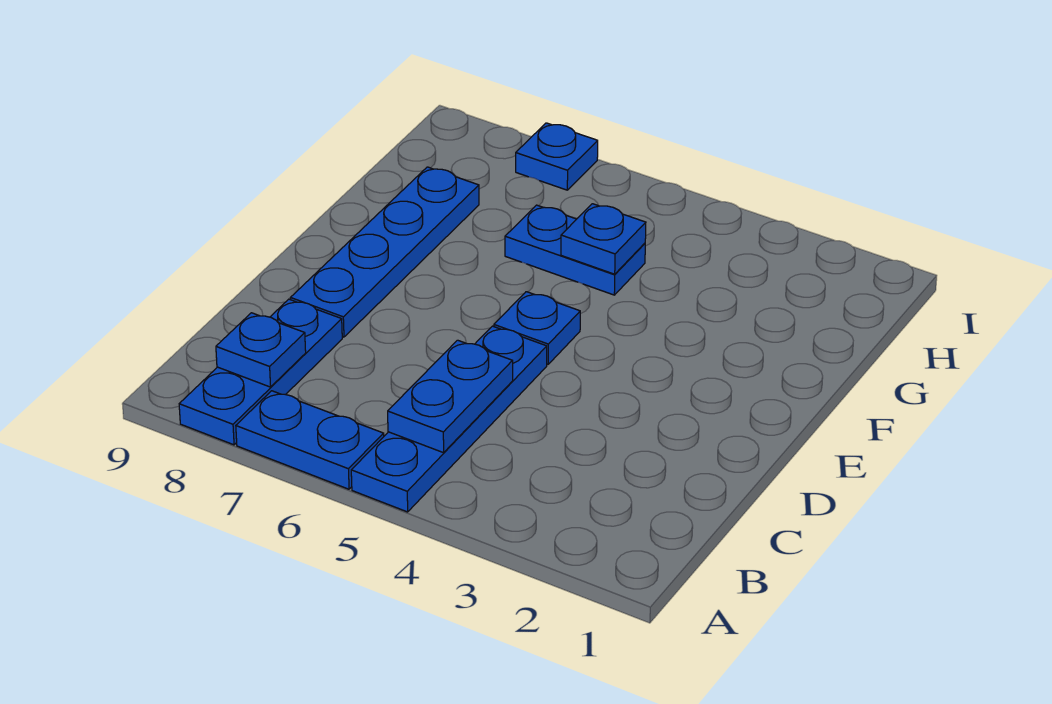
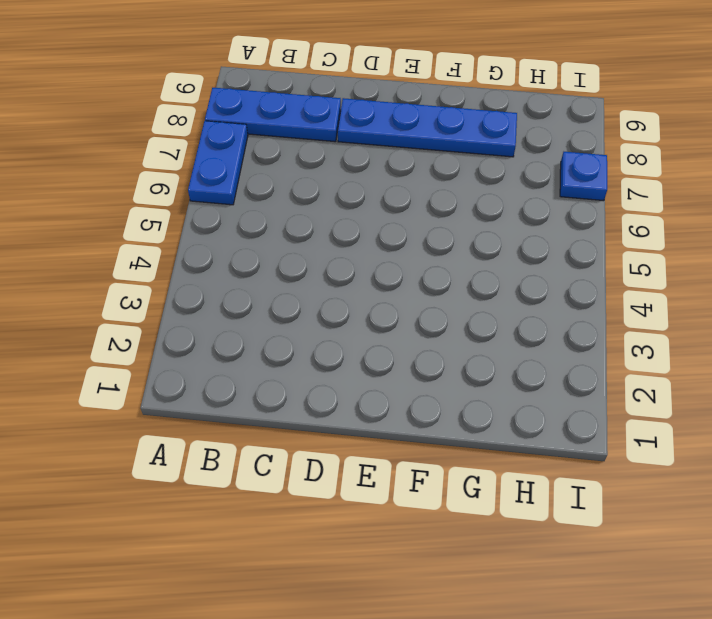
none -> blue plate A5:D5 level 1
none -> blue plate E5 level 1

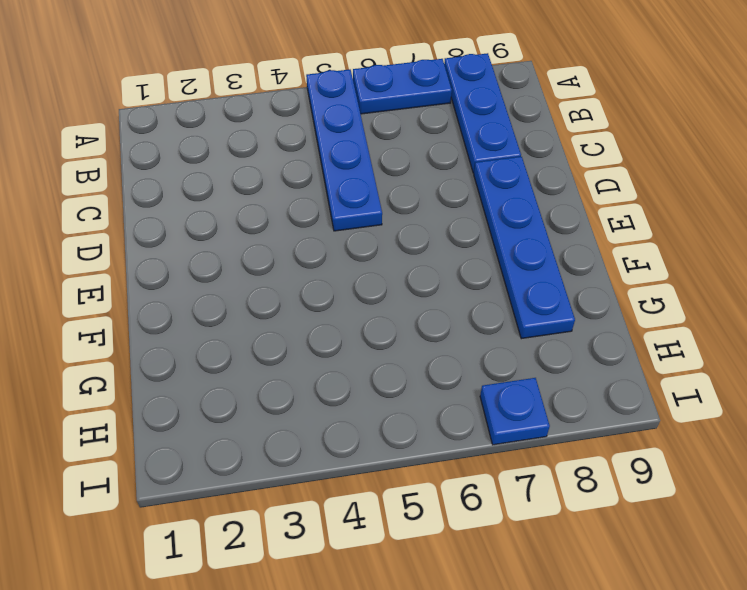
none -> blue plate E5 level 1
none -> blue plate G5:G6 level 1

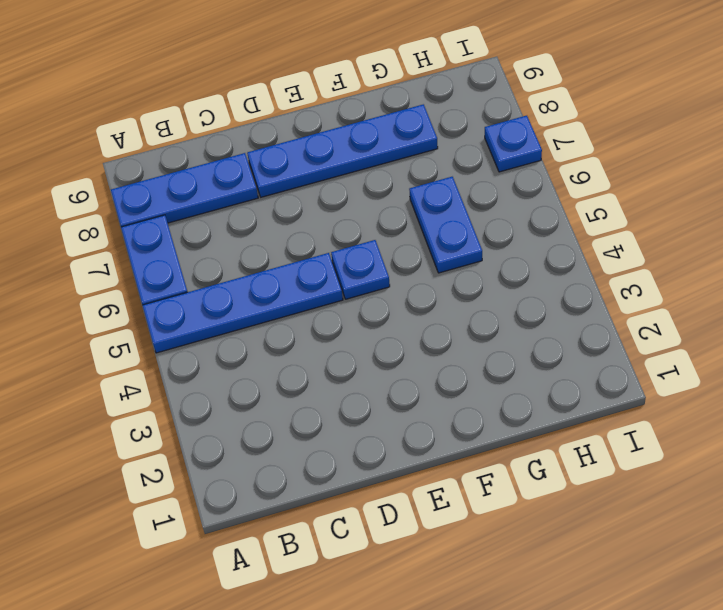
none -> blue plate B5:C5 level 2
none -> blue plate B8 level 2

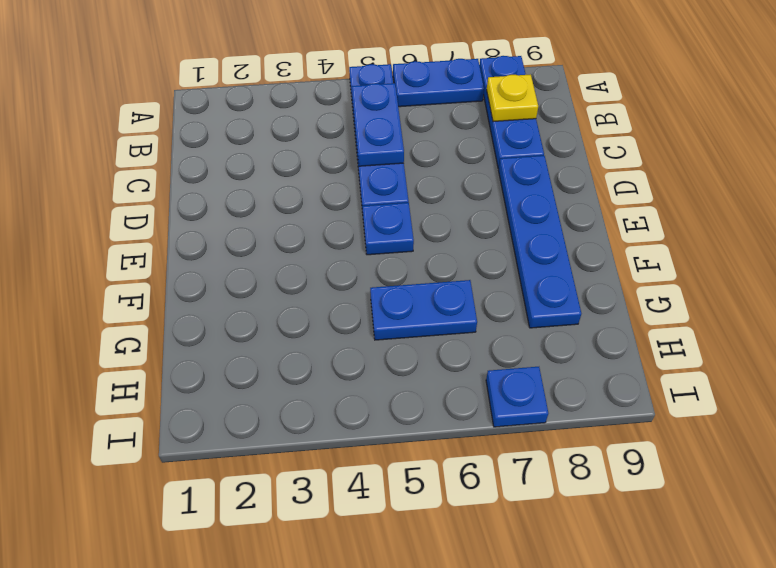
yellow plate B8 level 2 -> blue plate B8 level 2
none -> blue plate G5 level 2

